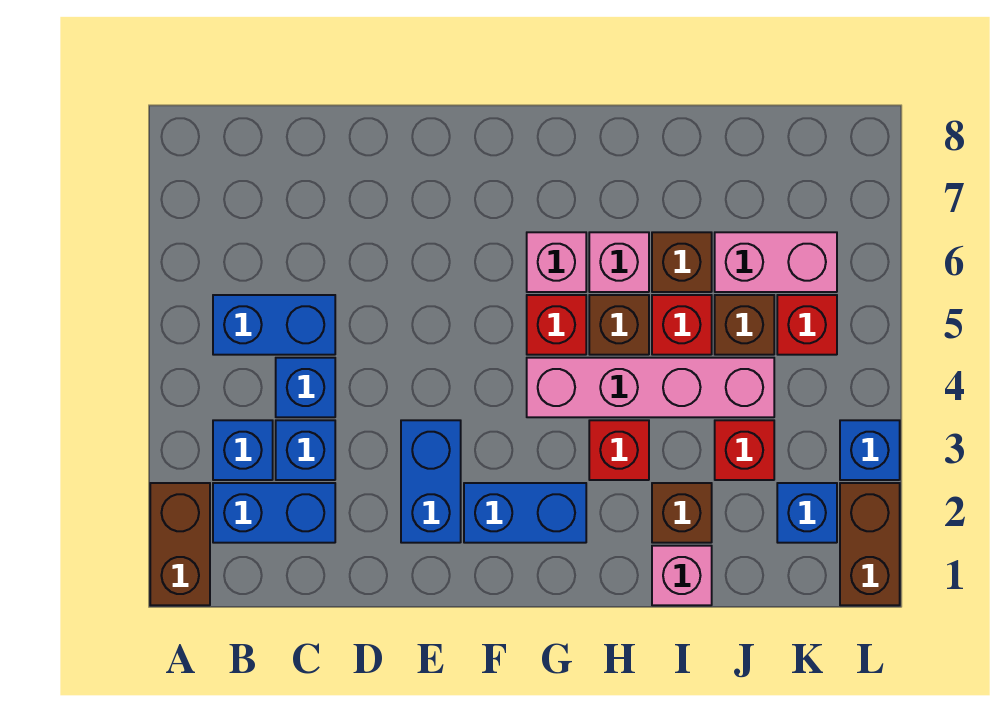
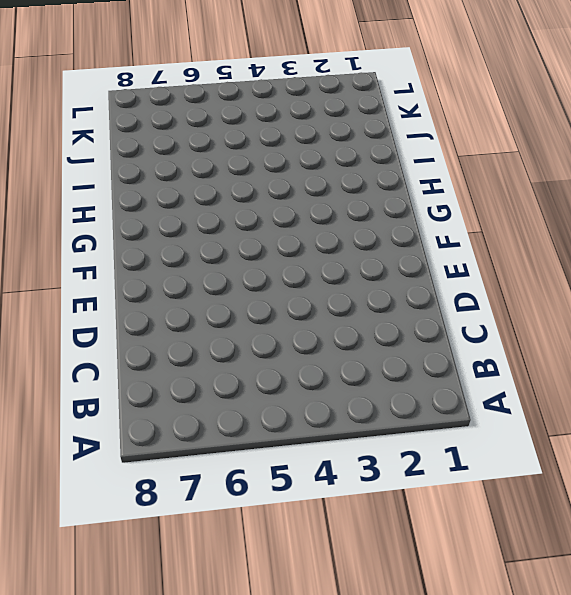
none -> brown brick A1:A2 level 1
none -> blue brick B2:C2 level 1
none -> blue brick B3 level 1

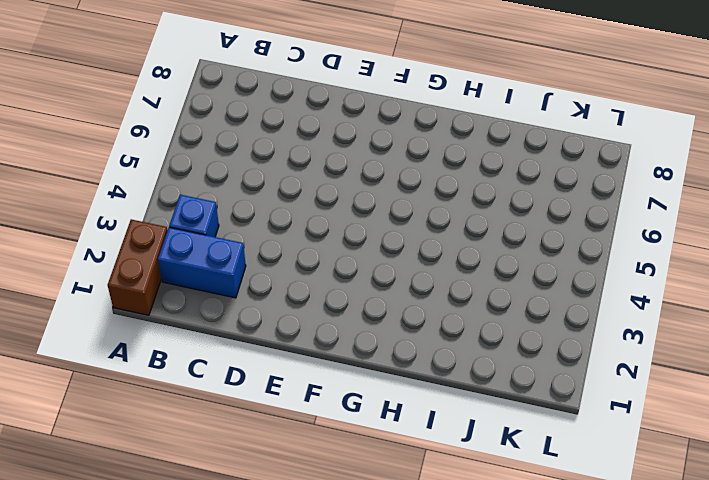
none -> blue brick B5:C5 level 1
none -> blue brick C3 level 1
none -> blue brick C4 level 1

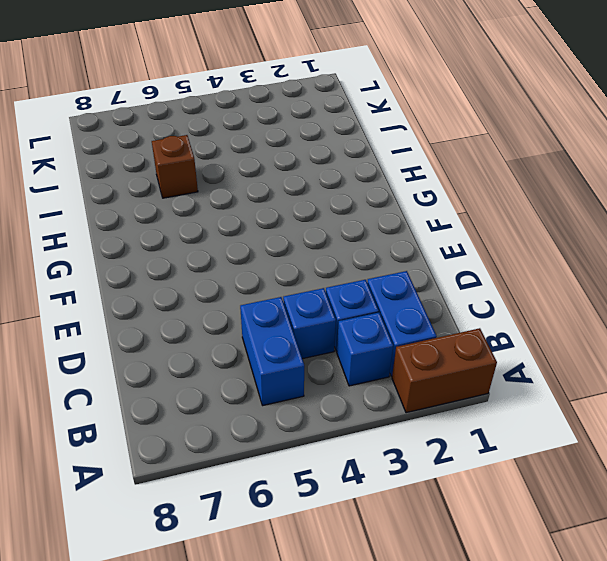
none -> blue brick E2:E3 level 1
none -> blue brick F2:G2 level 1
none -> pink brick G4:J4 level 1

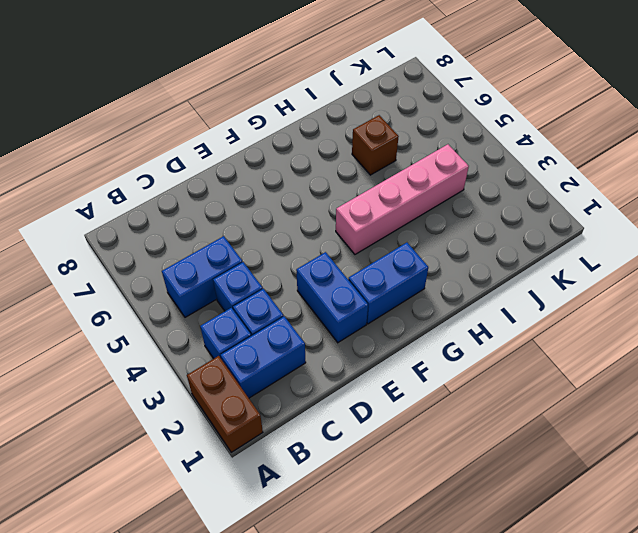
none -> red brick G5 level 1
none -> pink brick G6 level 1
none -> red brick H3 level 1

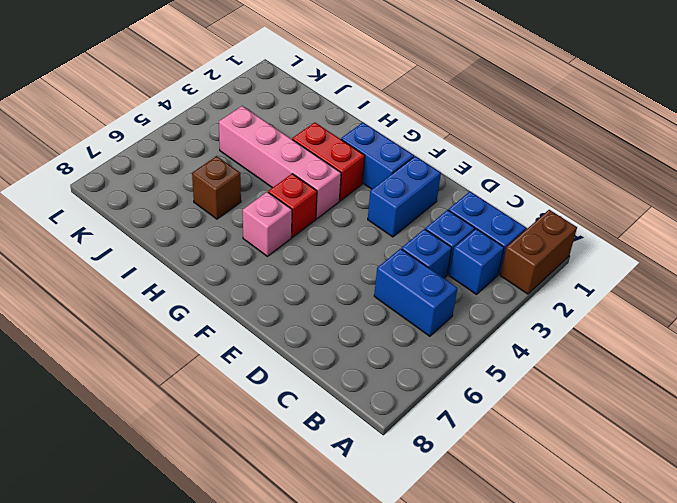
red brick G3:H3 level 1 -> red brick H3 level 1
none -> brown brick H5 level 1
none -> pink brick H6 level 1
none -> pink brick I1 level 1

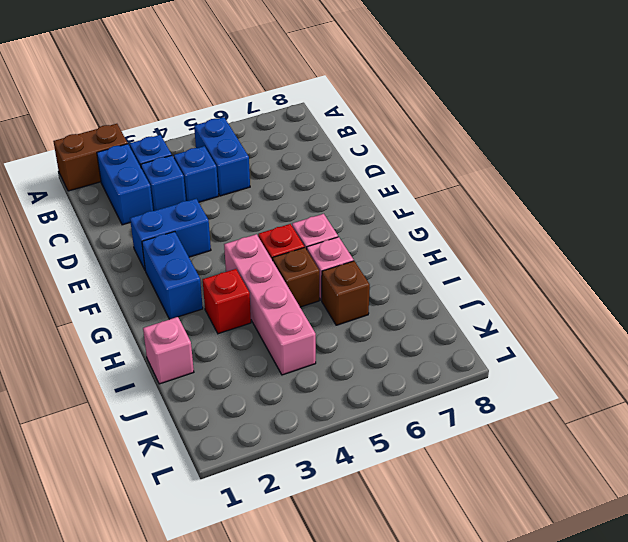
none -> brown brick I2 level 1
none -> red brick I5 level 1
none -> red brick J3 level 1

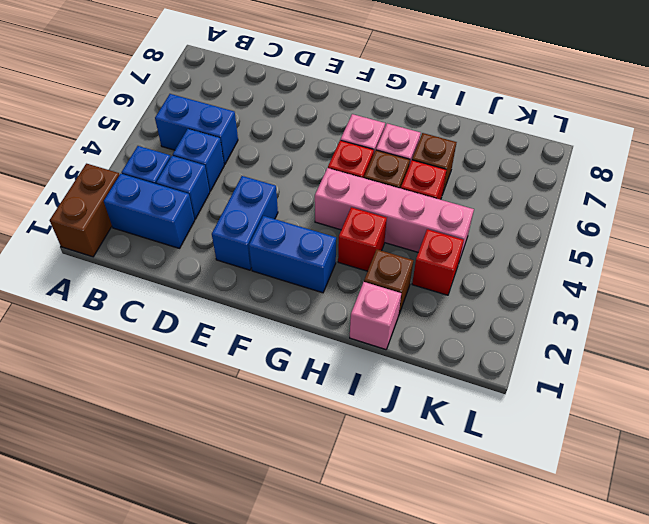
none -> brown brick J5 level 1
none -> pink brick J6:K6 level 1
none -> blue brick K2 level 1

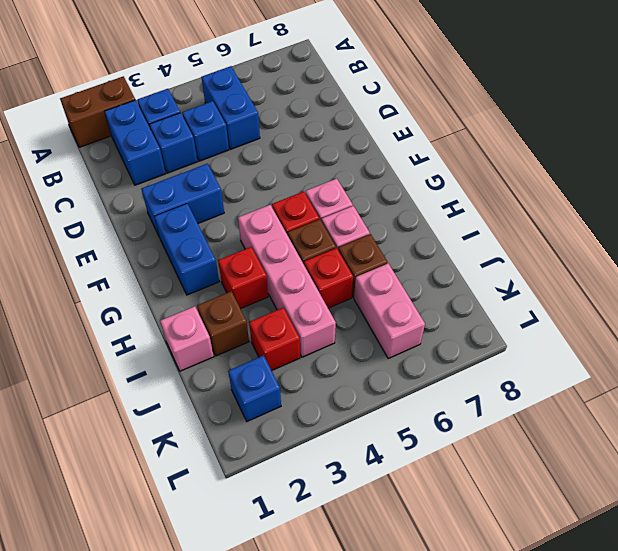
none -> brown brick J5 level 1
none -> red brick K5 level 1
none -> brown brick L1:L2 level 1

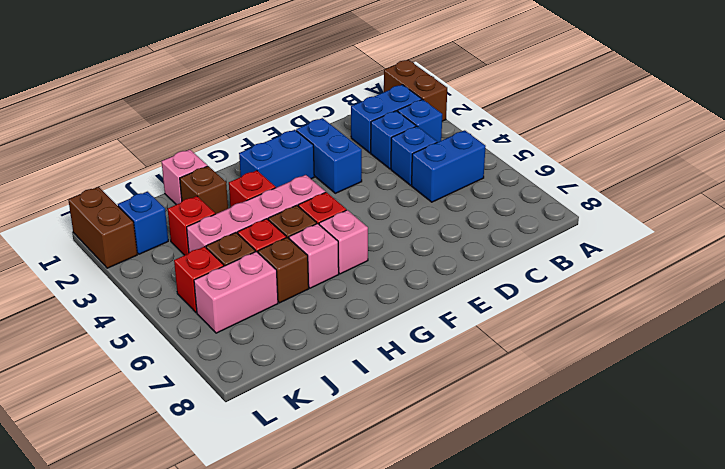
none -> blue brick L3 level 1

